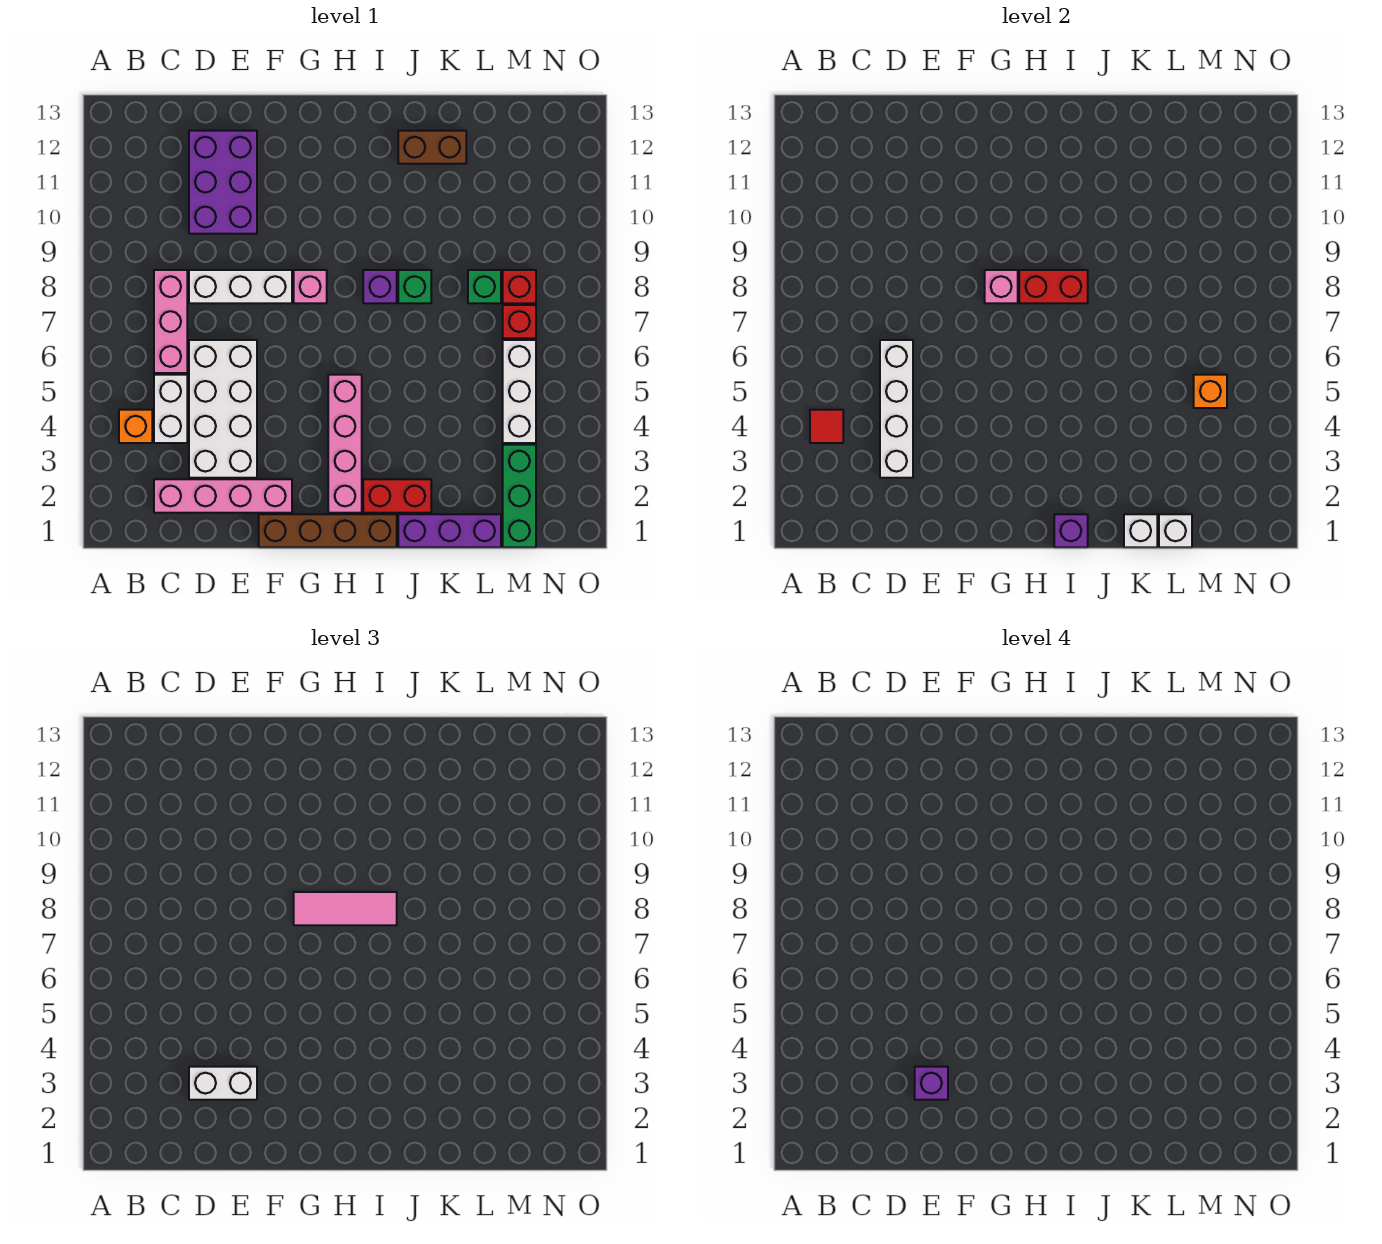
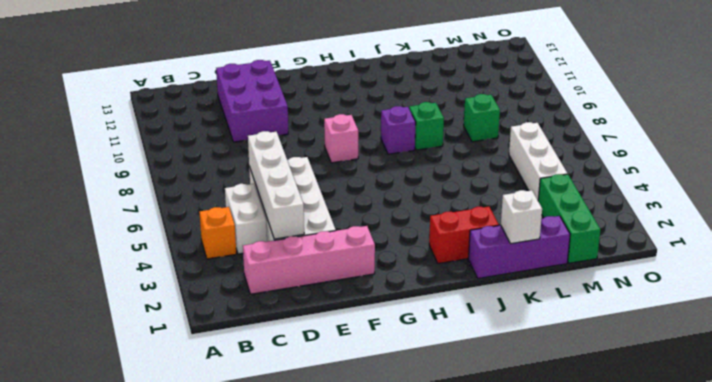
none -> pink brick C6:C8 level 1
none -> white brick D8:F8 level 1
none -> brown brick F1:I1 level 1
none -> pink brick H2:H5 level 1

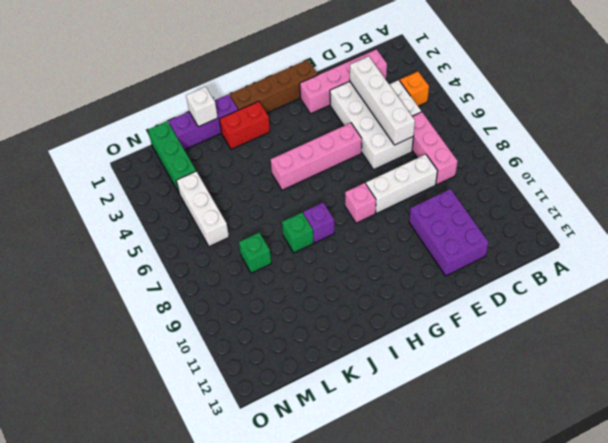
pink brick F5:I5 level 1 -> pink brick H2:H5 level 1
none -> brown brick J12:K12 level 1
none -> red brick M7 level 1
none -> red brick M8 level 1
none -> red tile B4 level 2

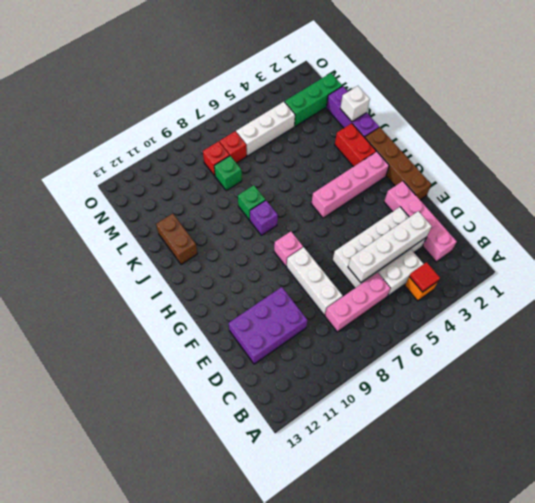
none -> pink brick G8 level 2
none -> red brick H8:I8 level 2
none -> purple brick I1 level 2
none -> white brick L1 level 2

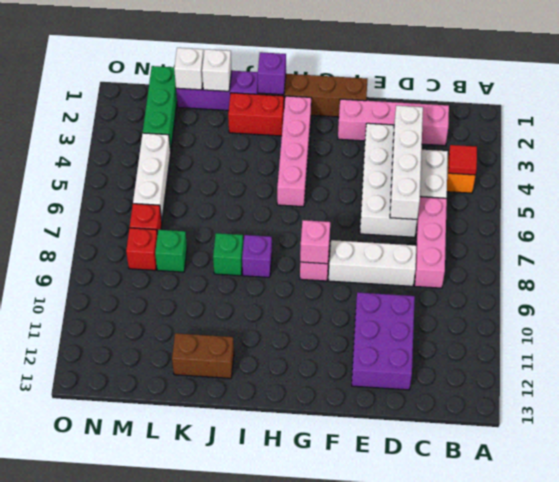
none -> red brick H8:I8 level 2
none -> orange brick M5 level 2
none -> white brick D3:E3 level 3
none -> pink tile G8:I8 level 3

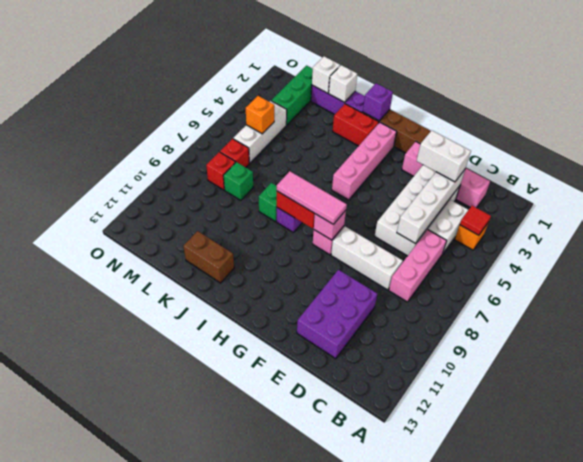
none -> purple brick E3 level 4

